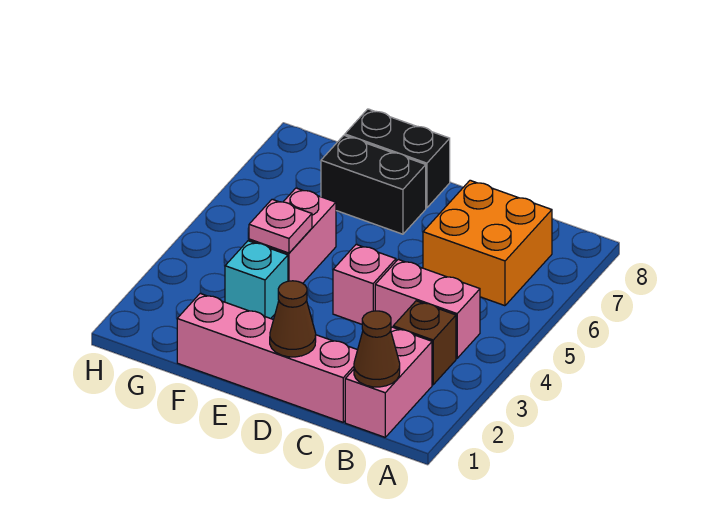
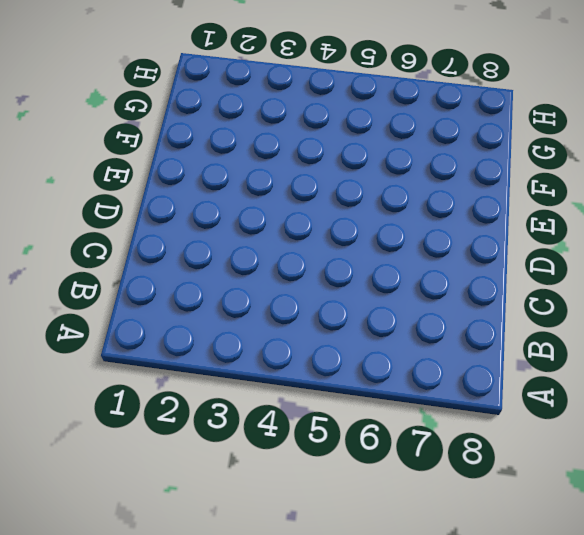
none -> pink brick B1:B2 level 1
none -> brown brick B3 level 1
none -> pink brick B4:C4 level 1

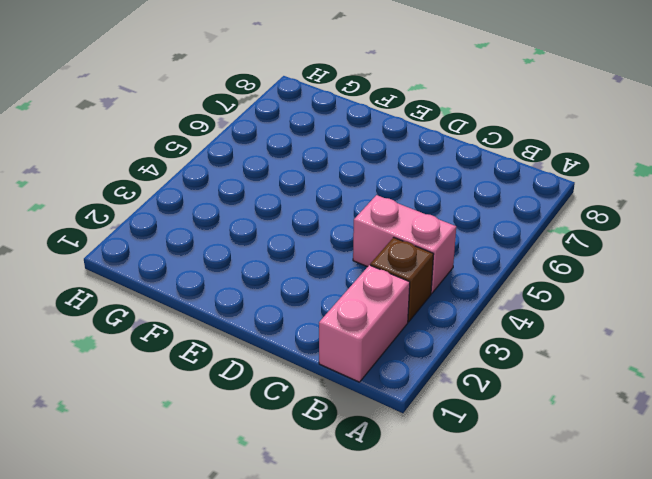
none -> orange brick B6:C7 level 1
none -> pink brick C1:F1 level 1
none -> pink brick D4 level 1

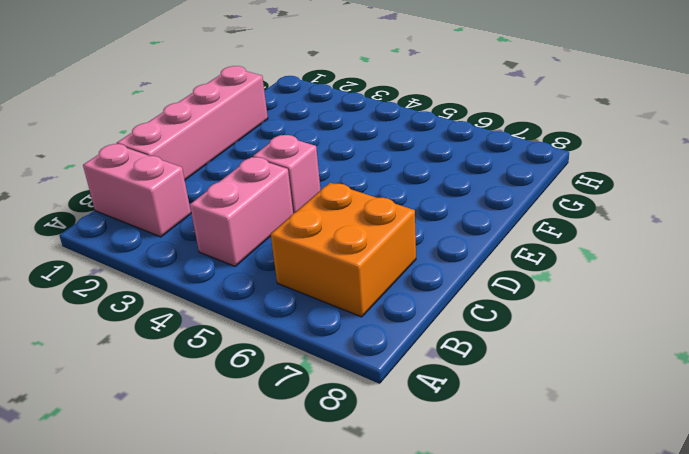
none -> brown brick B3 level 1
none -> black brick E7:F7 level 1
none -> black brick E8:F8 level 1

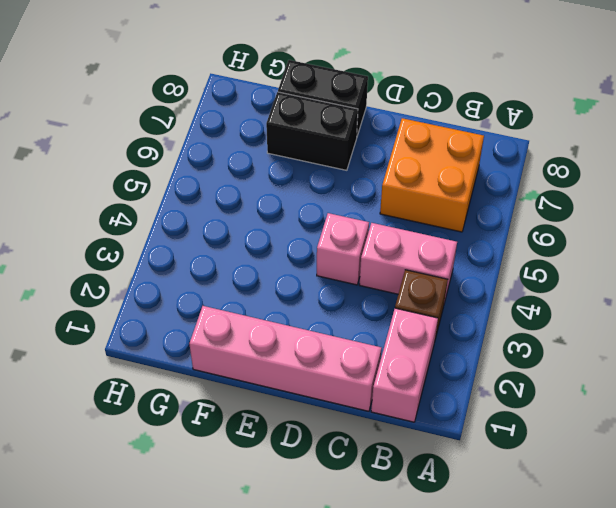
none -> cyan brick F3 level 1
none -> pink brick F4:F5 level 1
none -> brown cone B1 level 2

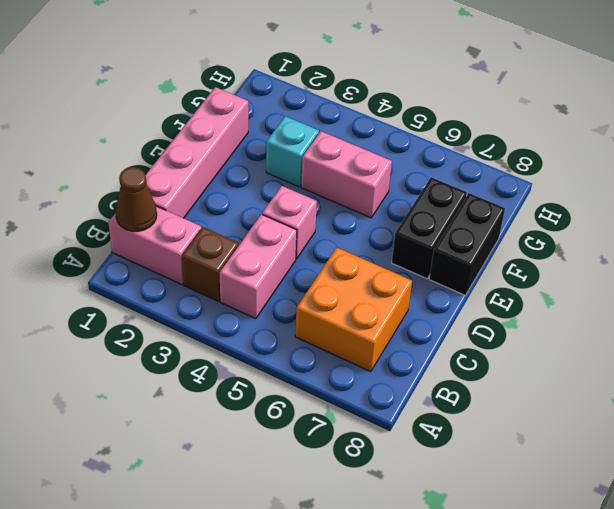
none -> brown cone D1 level 2
none -> pink plate F4 level 2

